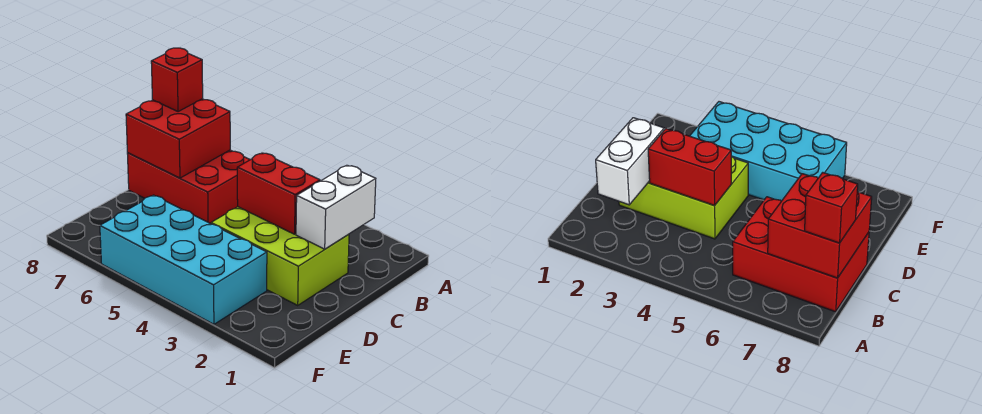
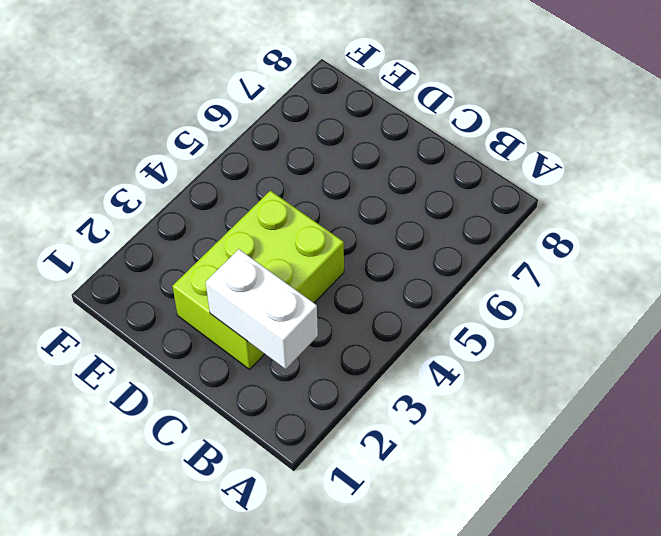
none -> red brick B6:C8 level 1
none -> cyan brick E3:F6 level 1

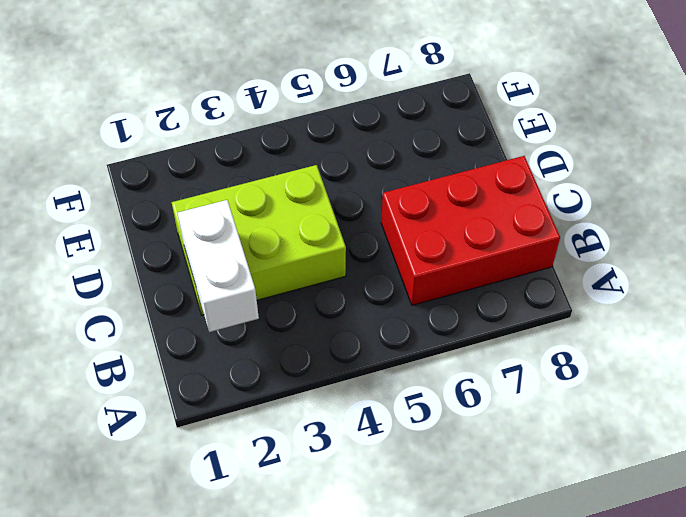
none -> cyan brick E3:F6 level 1
none -> red brick B7:C8 level 2

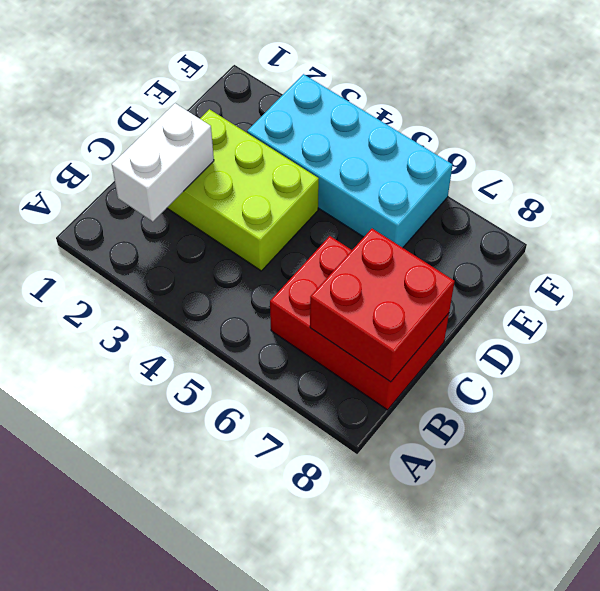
none -> red brick C3:C4 level 2
none -> red brick B8 level 3

